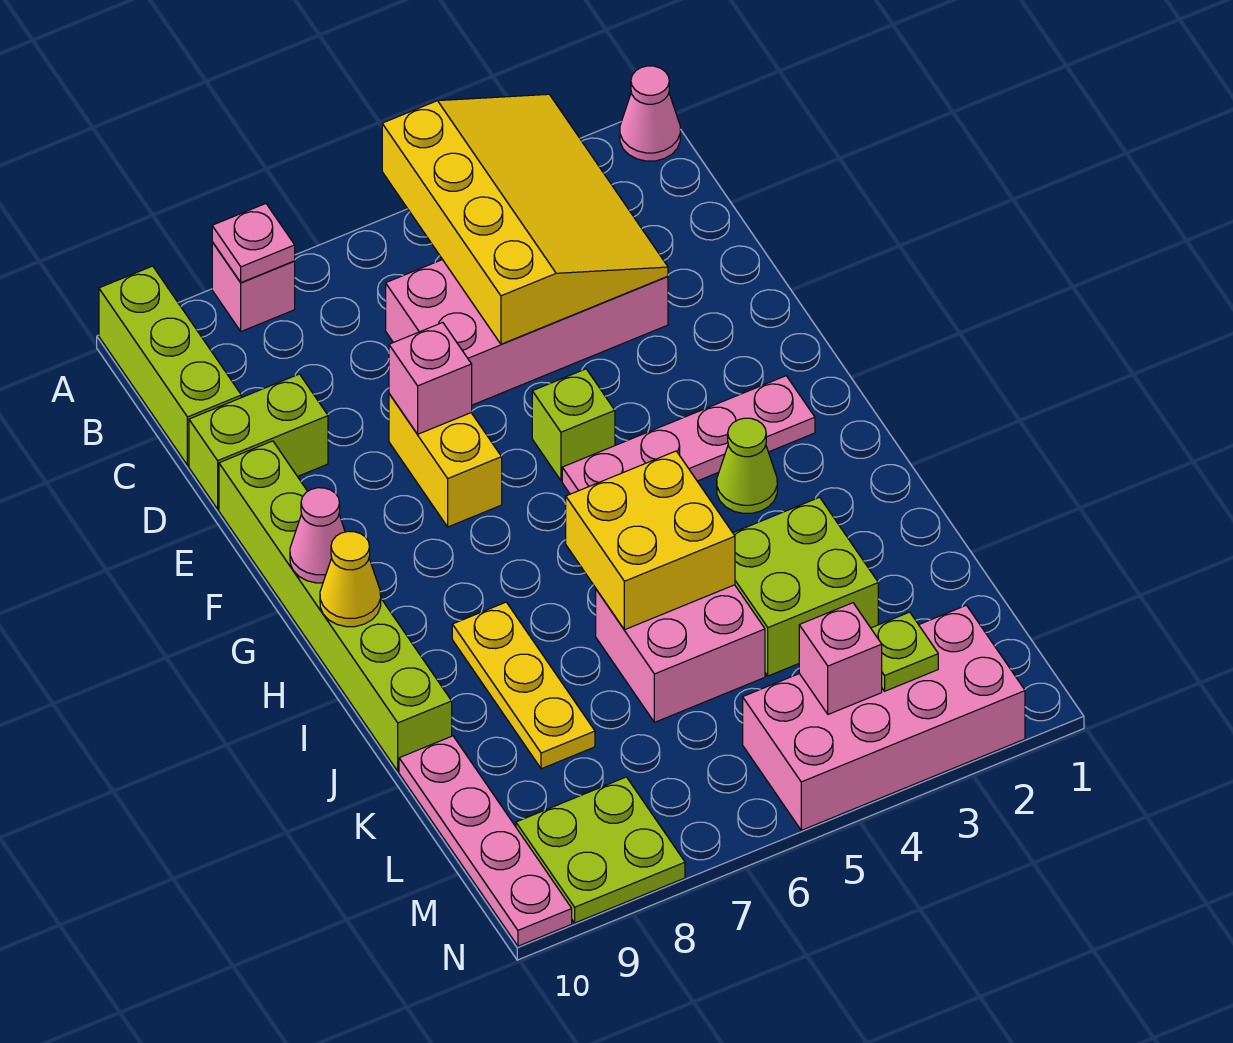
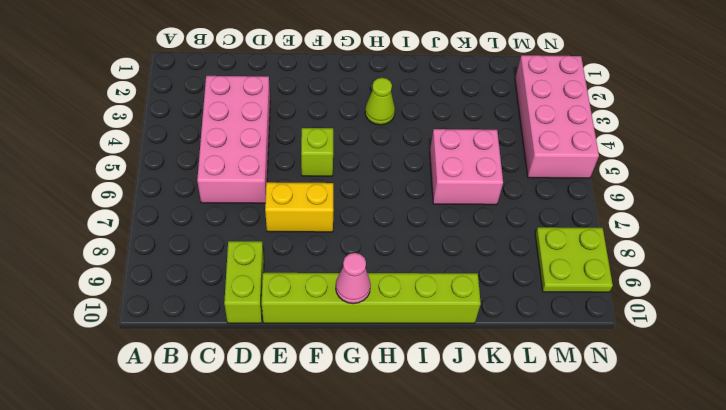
none -> pink cone A1 level 1
none -> pink brick A8 level 1
none -> lime brick A10:C10 level 1

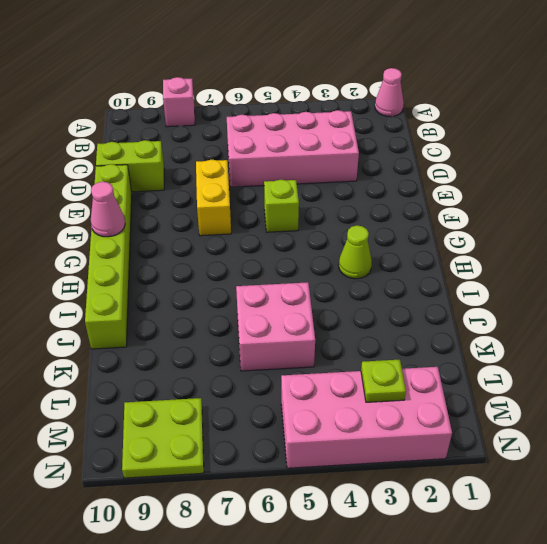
none -> lime brick A10:C10 level 1
none -> pink plate G2:G5 level 1
none -> yellow plate I8:K8 level 1

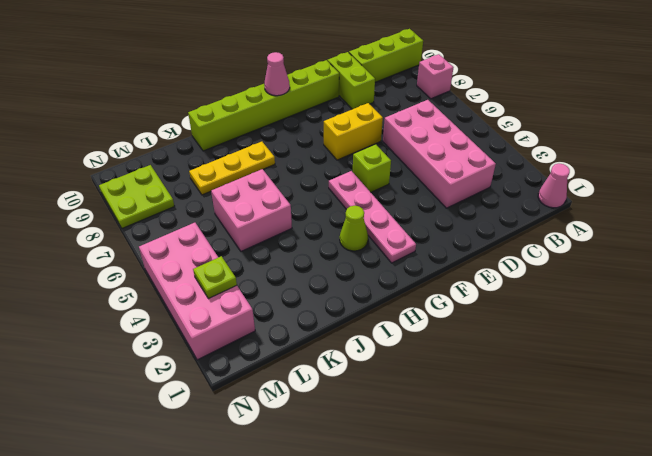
none -> lime brick J3:K4 level 1
none -> pink plate K10:N10 level 1
none -> yellow slope A3:D5 level 2 top 5

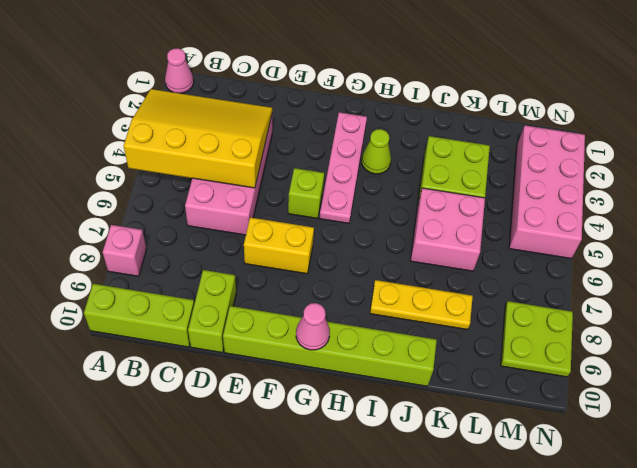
none -> pink plate K10:N10 level 1
none -> pink plate A8 level 2
none -> pink brick E7 level 2

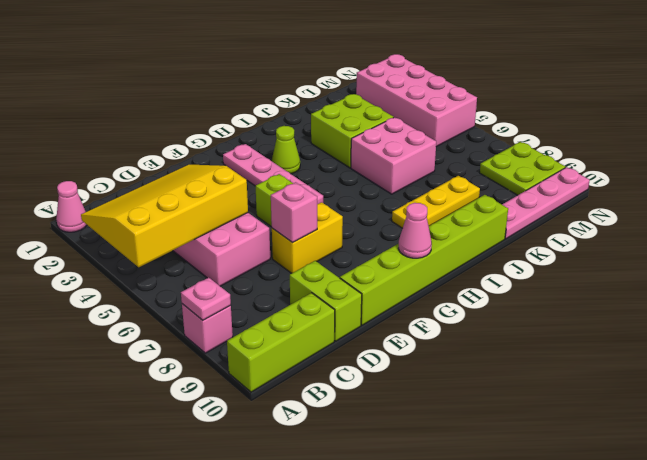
none -> yellow cone H10 level 2
none -> yellow brick I5:J6 level 2
none -> lime plate M3 level 2

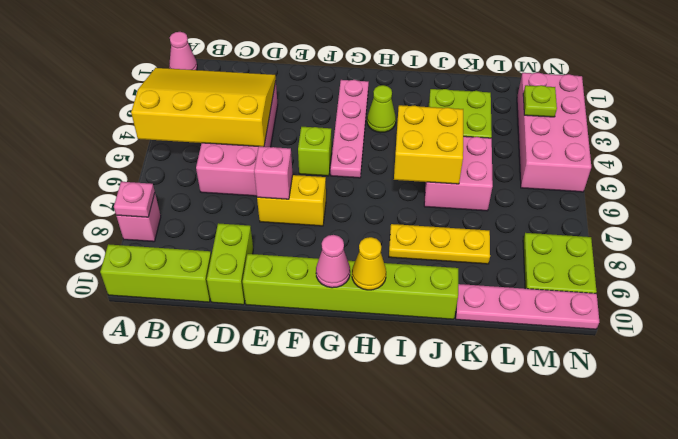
none -> pink brick M4 level 2

